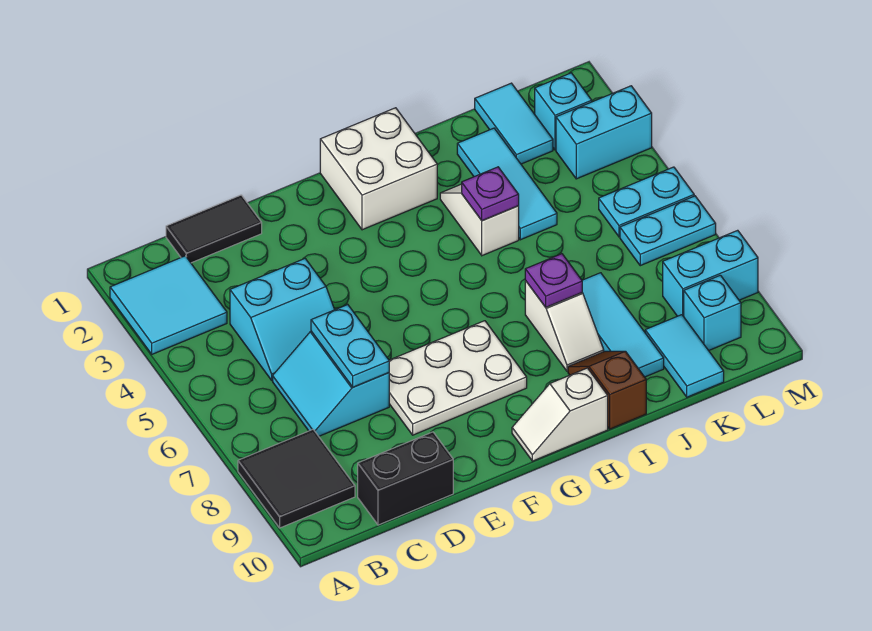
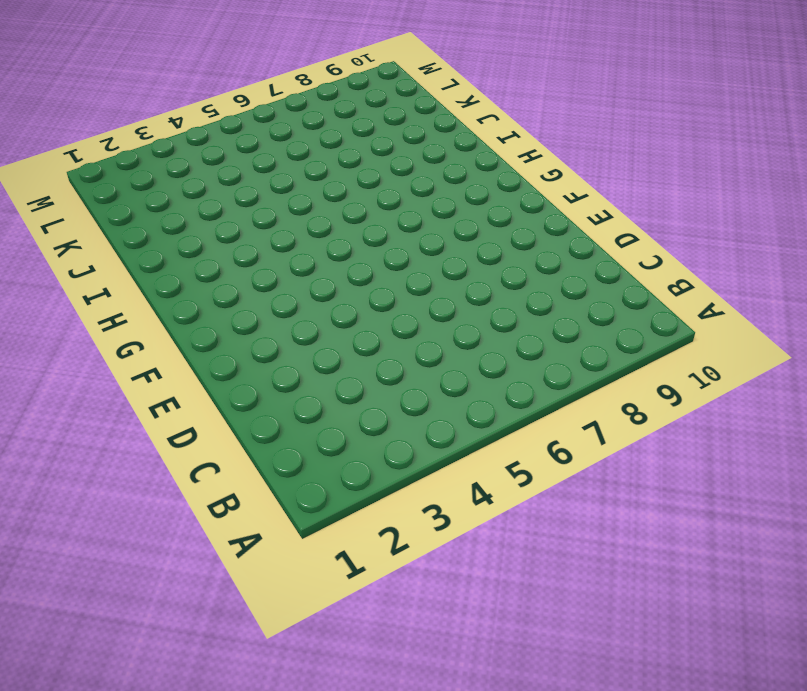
none -> cyan tile A2:B3 level 1
none -> black tile A8:B9 level 1
none -> black tile C1:D1 level 1

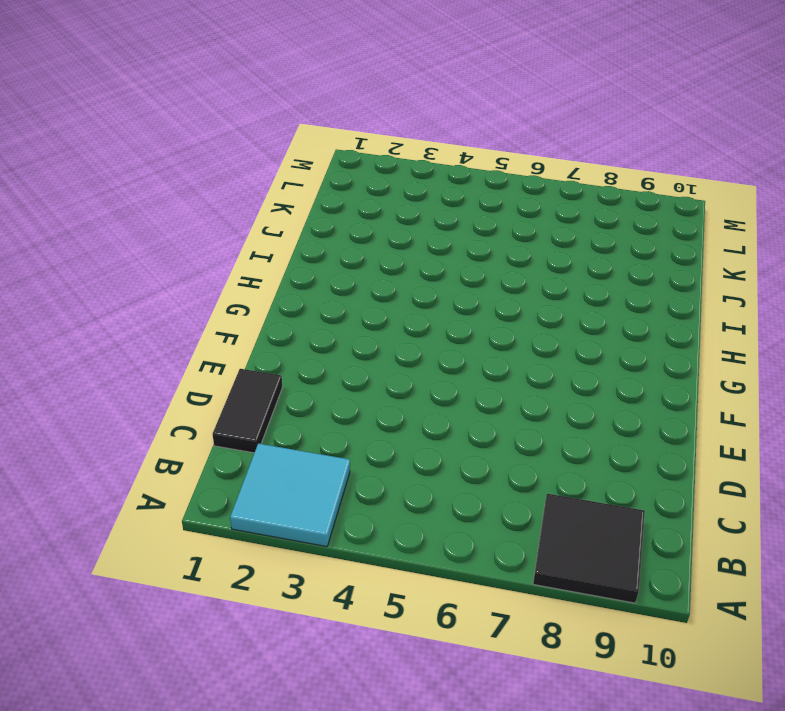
none -> cyan slope C4:D5 level 1 top 4
none -> cyan slope C6:D7 level 1 top D
none -> black brick C10:D10 level 1

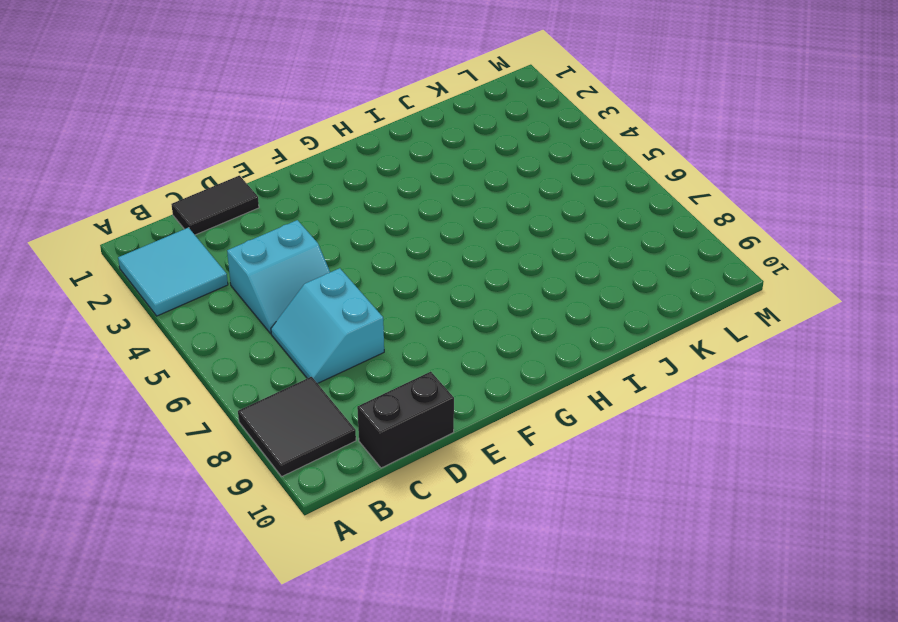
none -> white plate E7:G8 level 1
none -> white brick G1:H2 level 1
none -> white slope G10:H10 level 1 top H

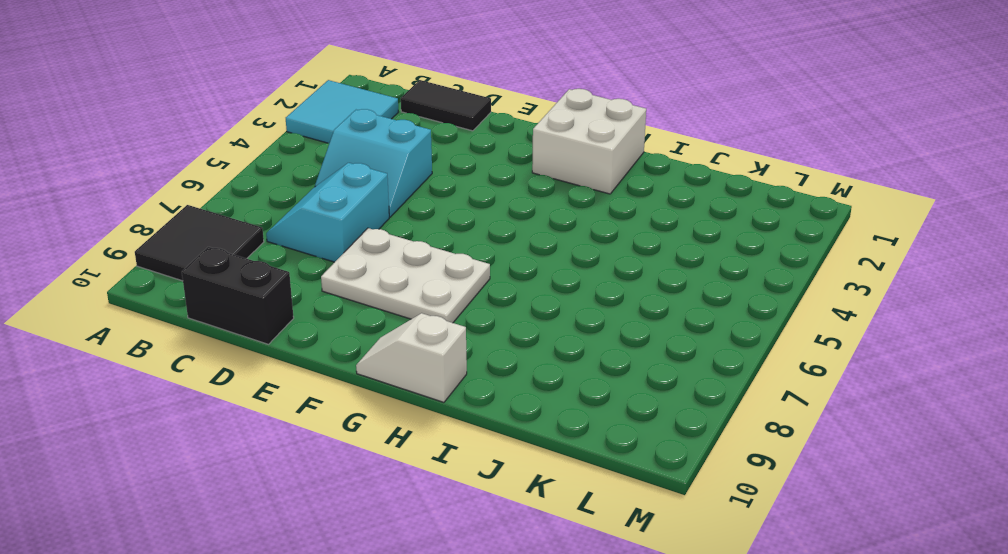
none -> white slope I3:I4 level 1 top 4
none -> white slope I7:I8 level 1 top 7
none -> brown slope I9:I10 level 1 top 10

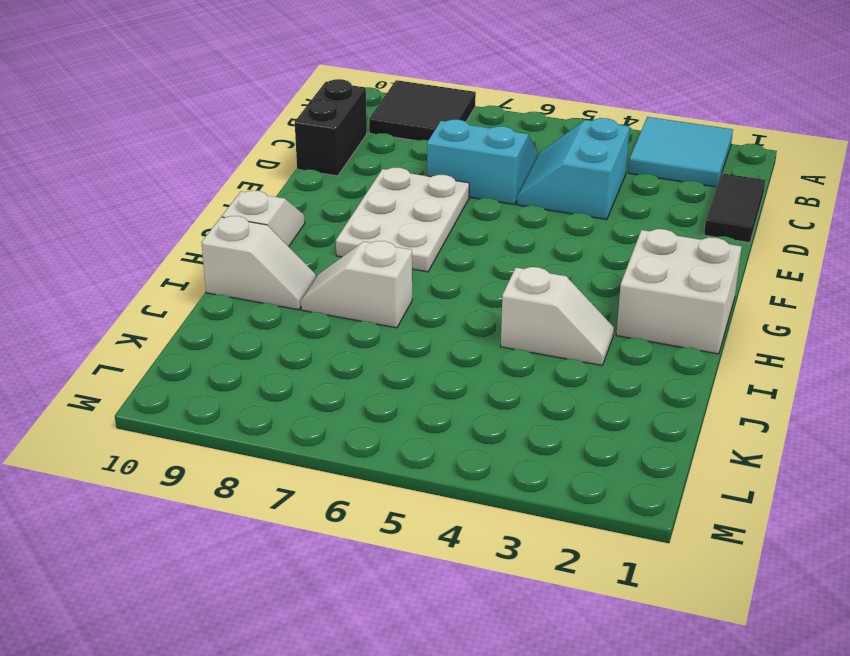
white slope I9:I10 level 1 top 10 -> brown slope I9:I10 level 1 top 10
none -> cyan tile J2:J4 level 1
none -> cyan tile J7:J9 level 1
none -> cyan tile K1:K2 level 1

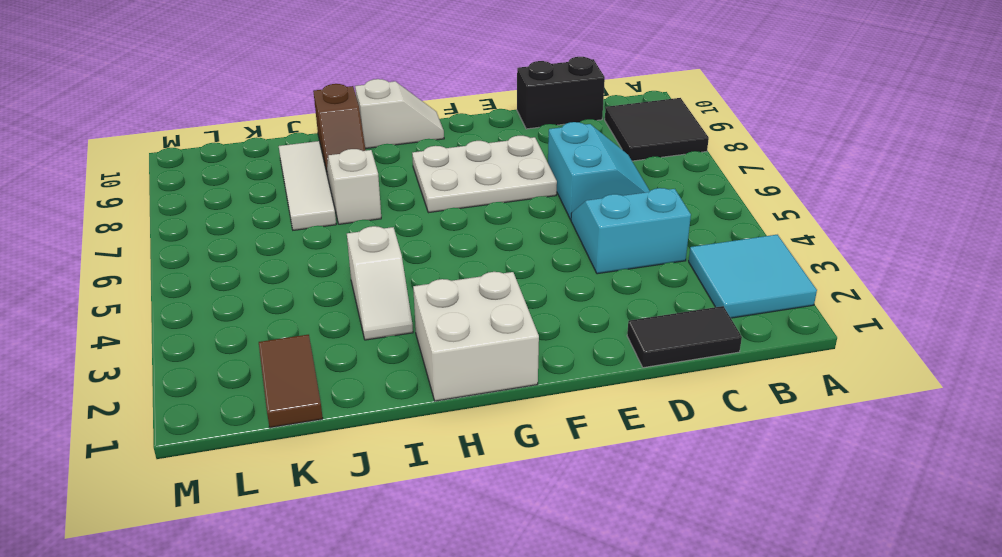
white tile J7:J9 level 1 -> cyan tile J7:J9 level 1
brown tile K1:K2 level 1 -> cyan tile K1:K2 level 1
none -> cyan tile J2:J4 level 1
none -> cyan tile K9:K10 level 1
none -> cyan brick L2 level 1

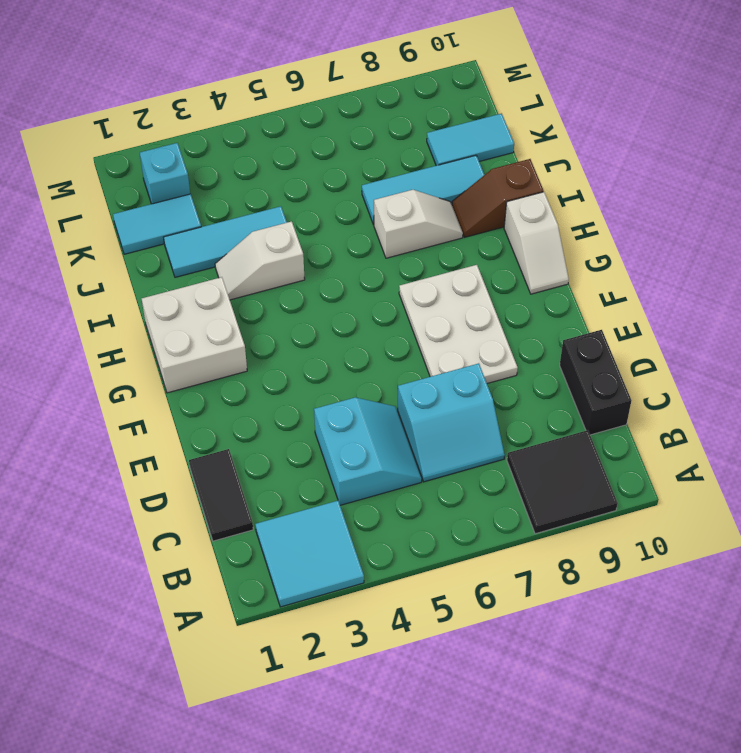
none -> cyan brick L3:M3 level 1
none -> cyan plate L5:M5 level 1
none -> cyan plate L6:M6 level 1

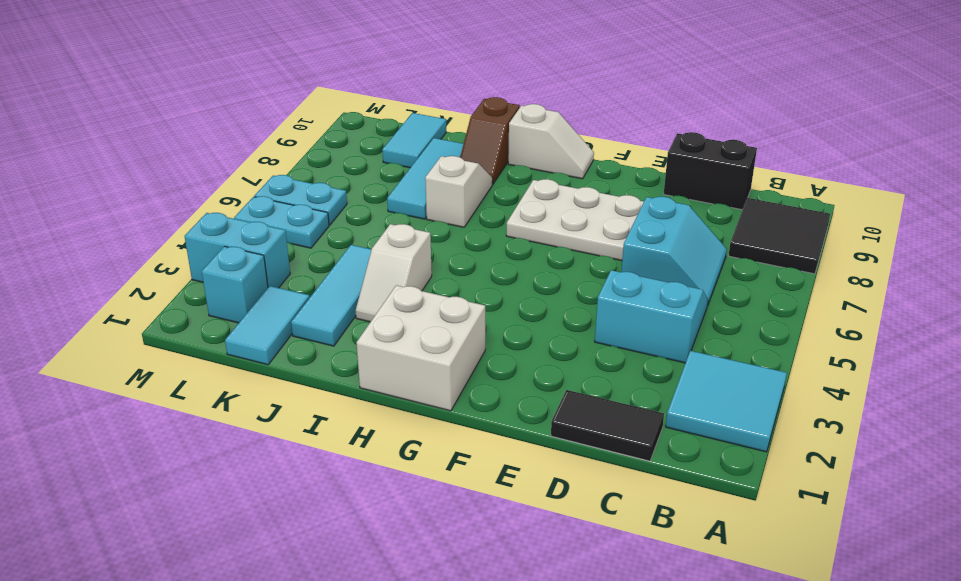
none -> cyan brick L8:M8 level 1
none -> cyan brick L9 level 1
none -> cyan plate D6:D7 level 2

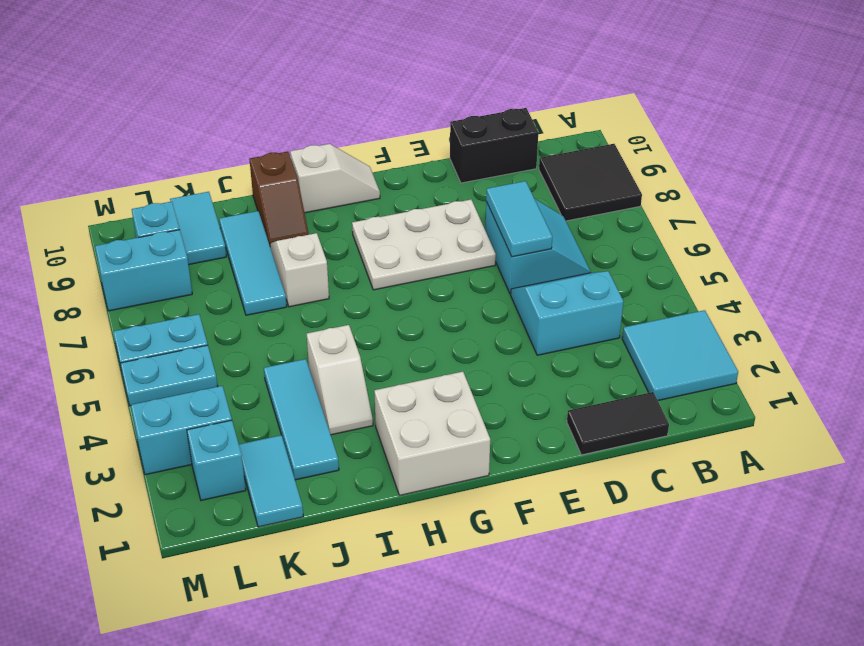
cyan tile D6:D7 level 2 -> cyan plate D6:D7 level 2
none -> purple plate I4 level 2
none -> purple plate I7 level 2

